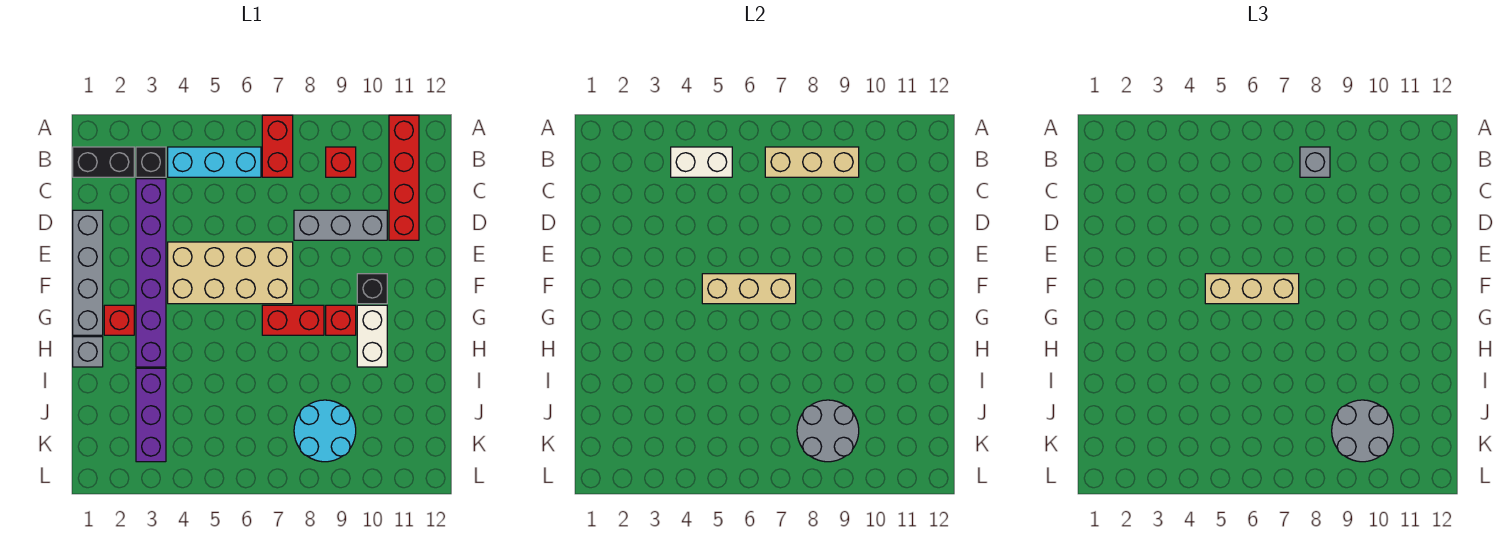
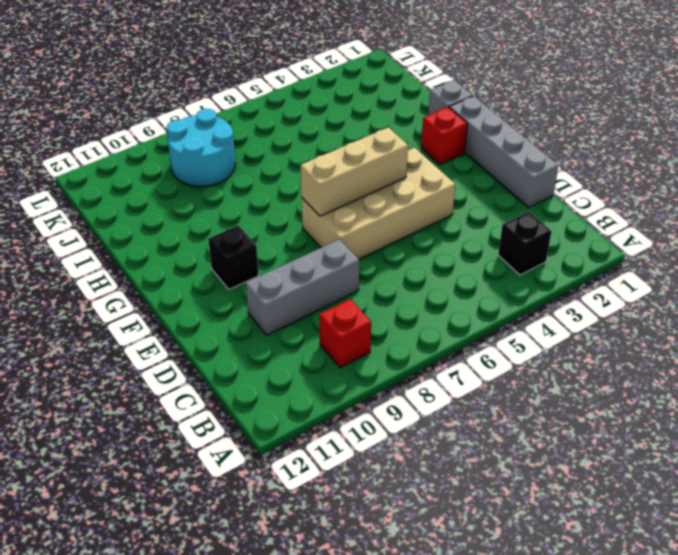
none -> red brick A7:B7 level 1
none -> red brick A11:D11 level 1
none -> black brick B1:B2 level 1

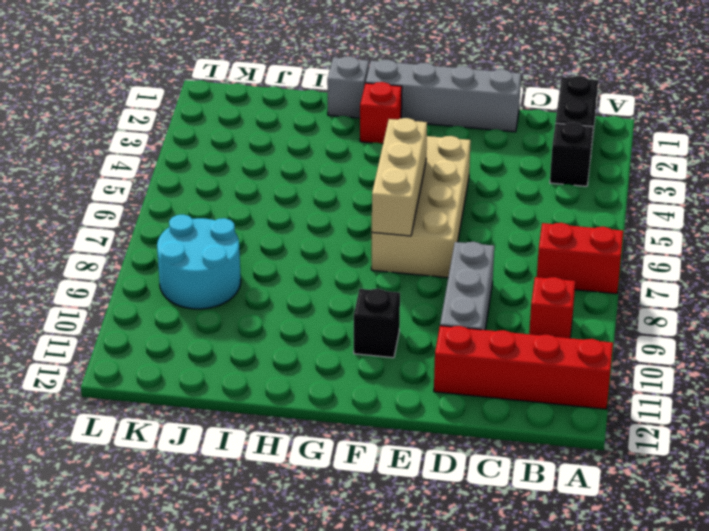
none -> cyan brick B4:B6 level 1
none -> purple brick C3:H3 level 1
none -> red brick G7:G8 level 1

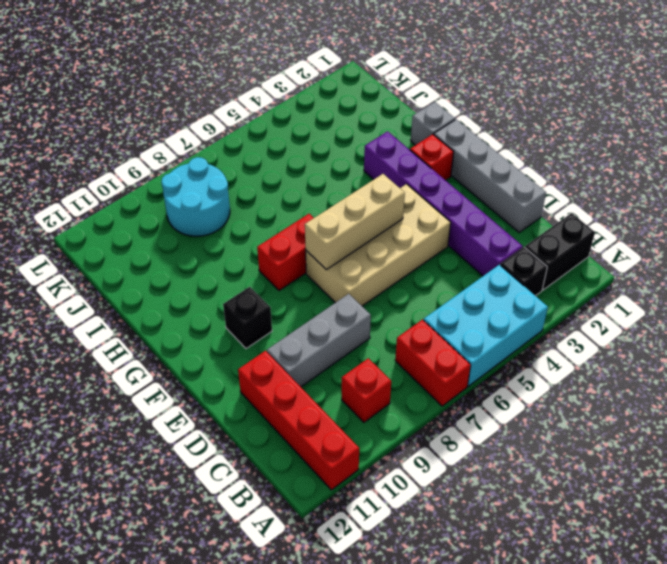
cyan brick A4:B6 level 1 -> cyan brick B4:B6 level 1
none -> red brick G9 level 1
none -> white brick G10:H10 level 1
none -> purple brick I3:K3 level 1

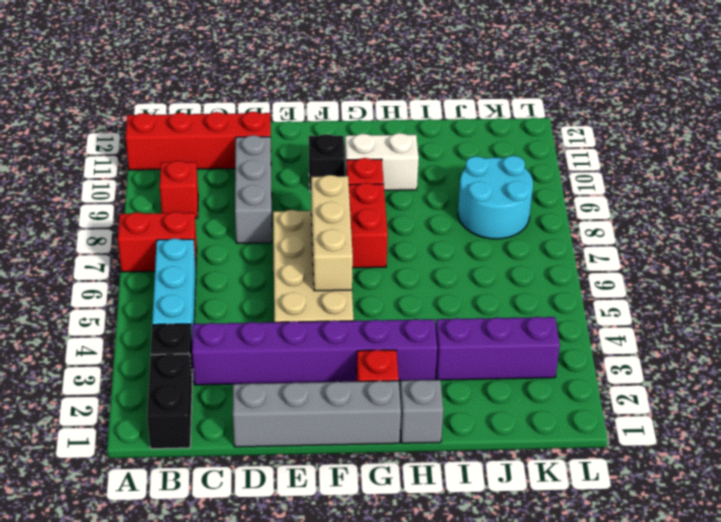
none -> white brick B4:B5 level 2
none -> tan brick B7:B9 level 2
none -> grey round brick J8:K9 level 2

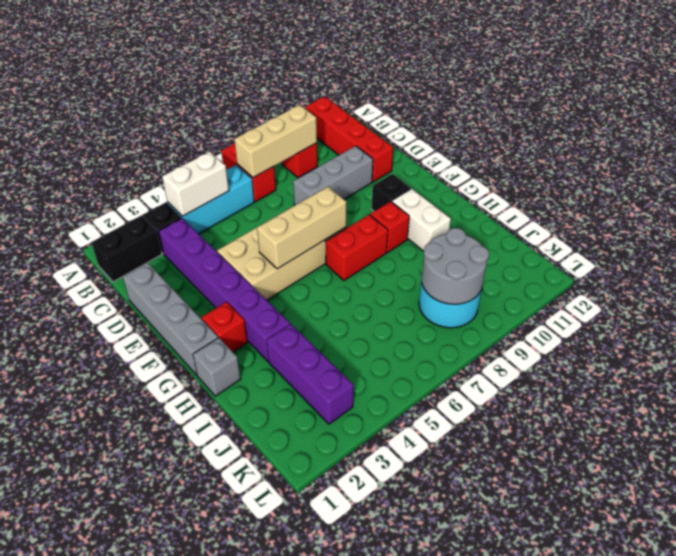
none -> grey brick B8 level 3
none -> tan brick F5:F7 level 3
none -> grey round brick J9:K10 level 3

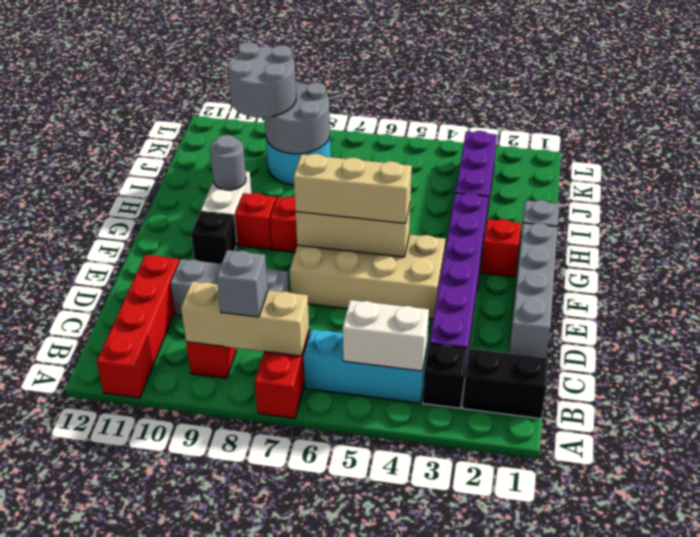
grey round brick H10 level 2 -> none

